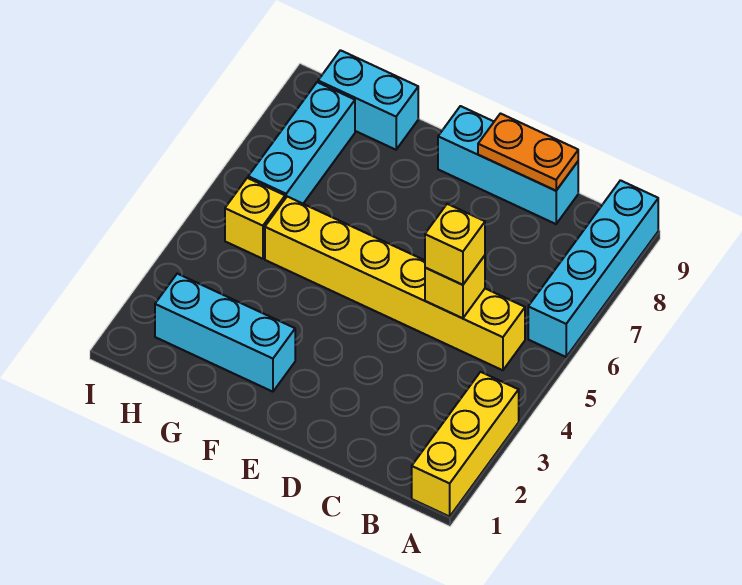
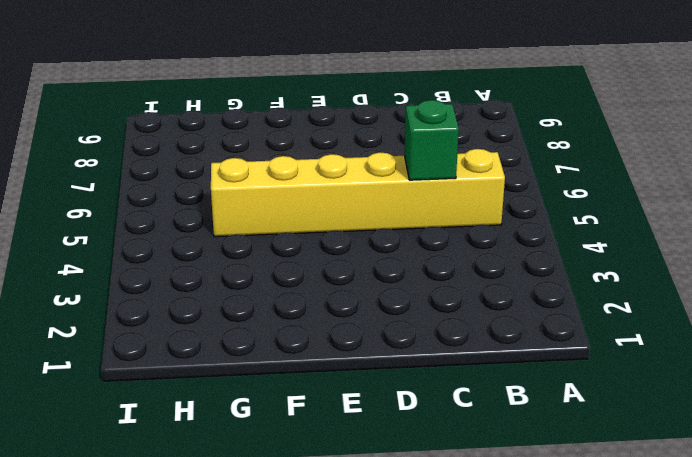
green brick C5 level 2 -> yellow brick C5 level 2
none -> yellow brick A1:A3 level 1
none -> cyan brick A6:A9 level 1

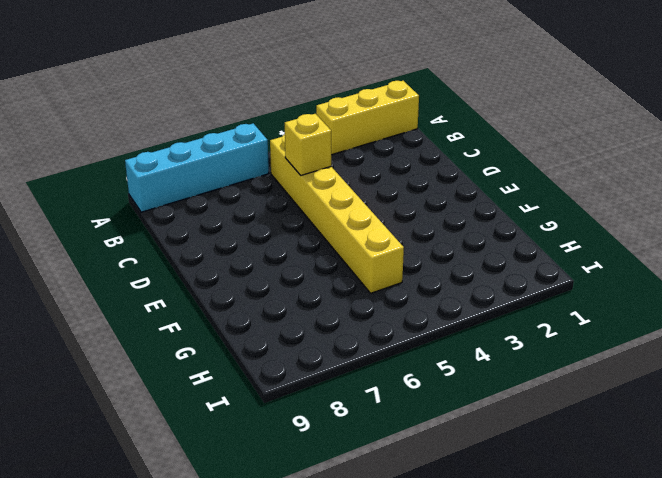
none -> cyan brick C9:E9 level 1
none -> cyan brick F2:H2 level 1

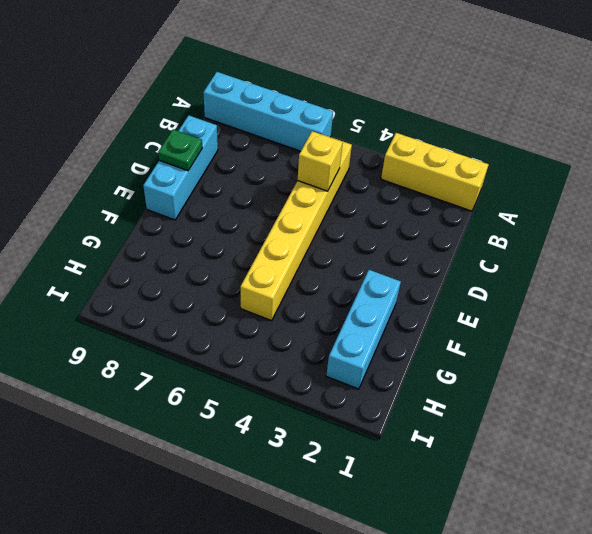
green plate D9 level 2 -> orange plate C9:D9 level 2
none -> cyan brick G9:H9 level 1
none -> yellow brick H5 level 1

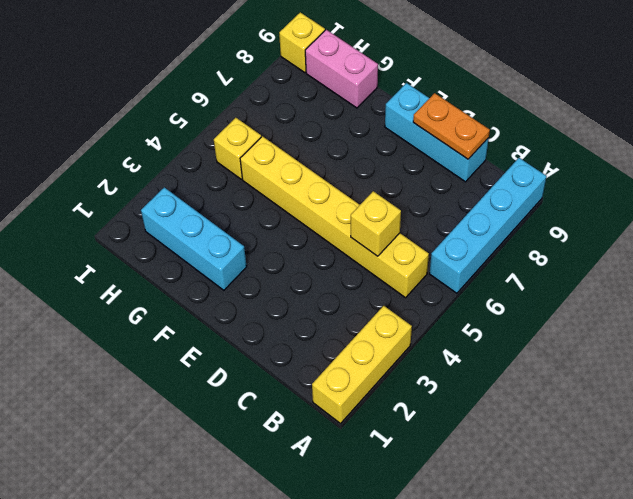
pink brick G9:H9 level 1 -> cyan brick G9:H9 level 1
yellow brick I9 level 1 -> yellow brick C5 level 3
none -> cyan brick H6:H8 level 1

